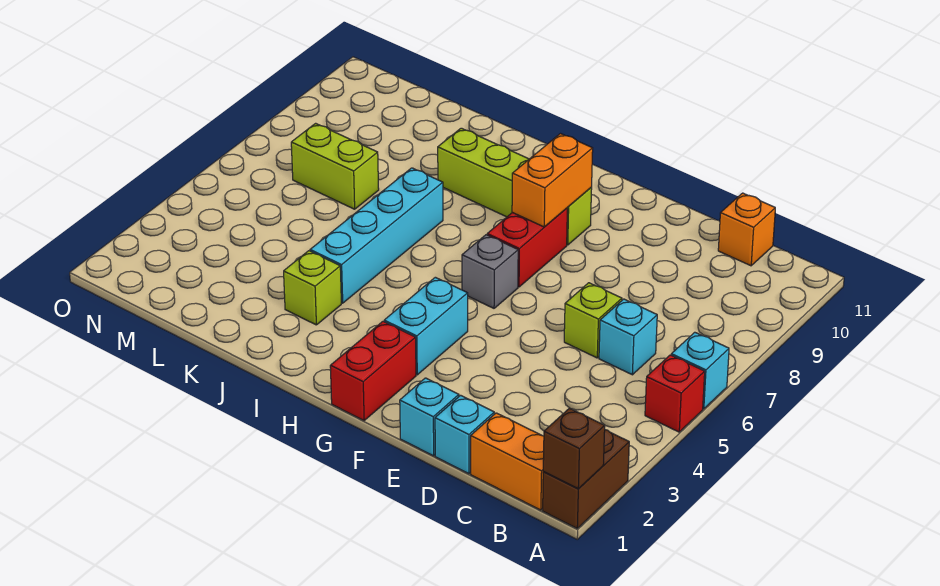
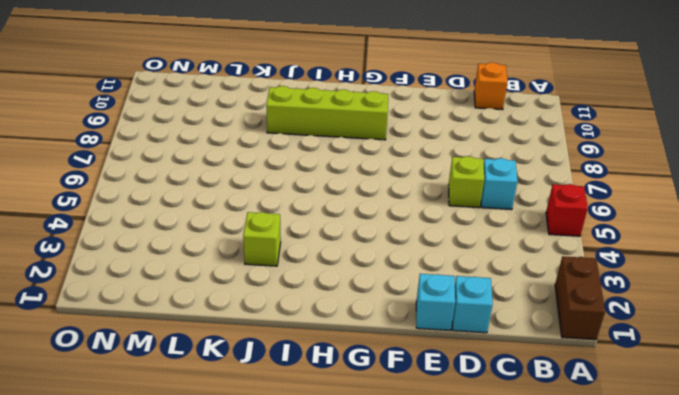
none -> cyan brick A6 level 1
none -> orange brick B1:C1 level 1
none -> red brick G1:G2 level 1

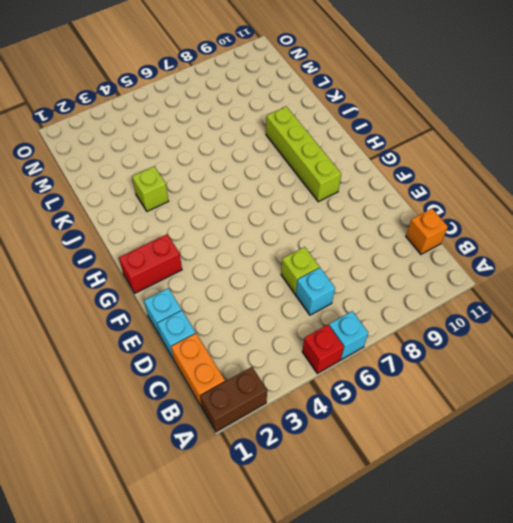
none -> cyan brick G3:G4 level 1
none -> grey brick G6 level 1
none -> red brick G7:G8 level 1

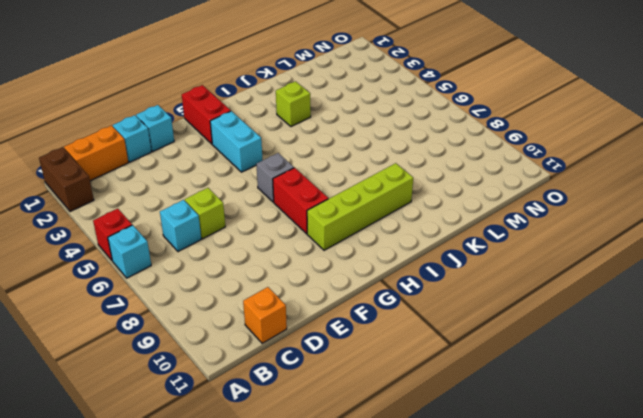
none -> cyan brick J4:J7 level 1
none -> lime brick L7:M7 level 1
none -> brown brick A1 level 2

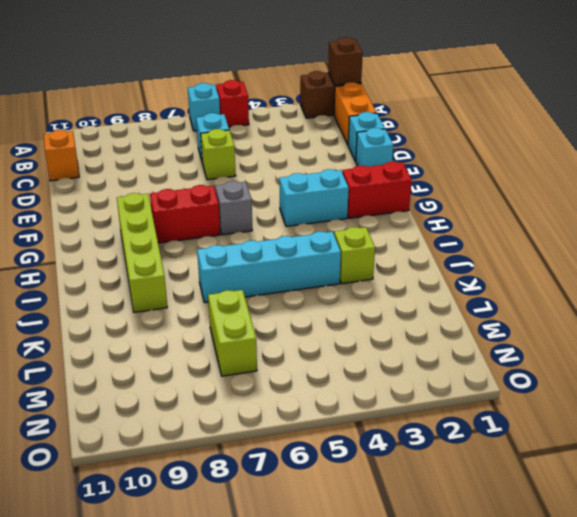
none -> orange brick G8:G9 level 2

